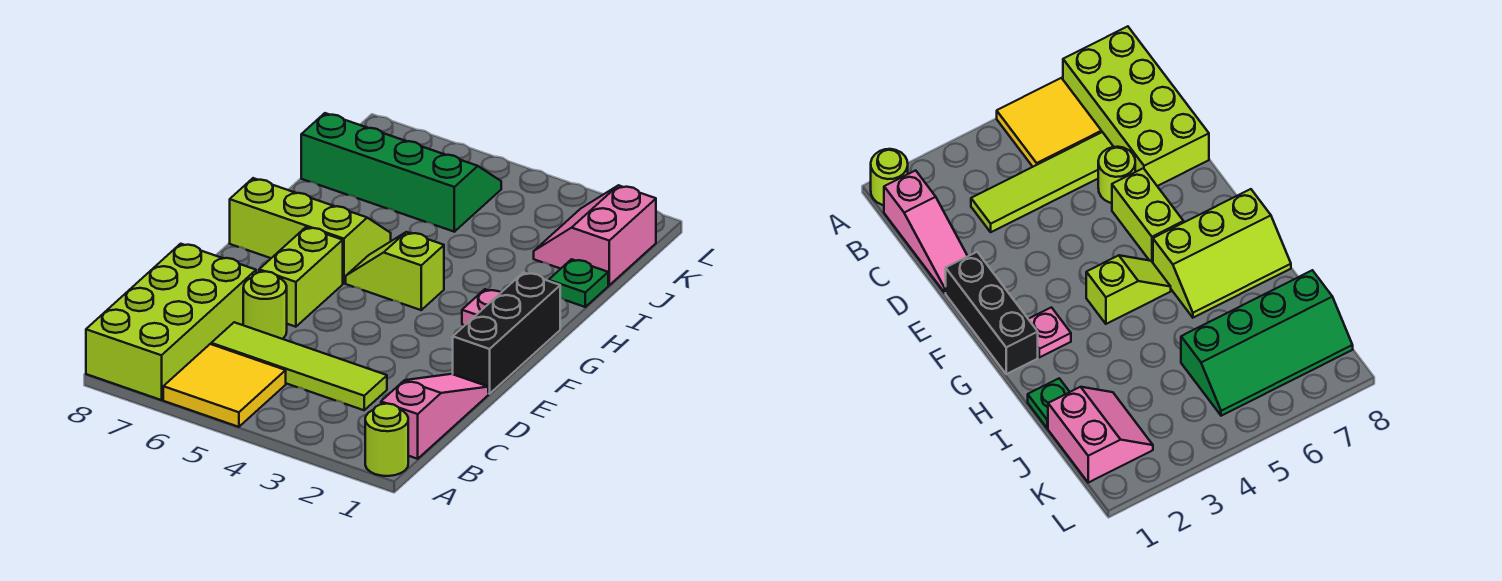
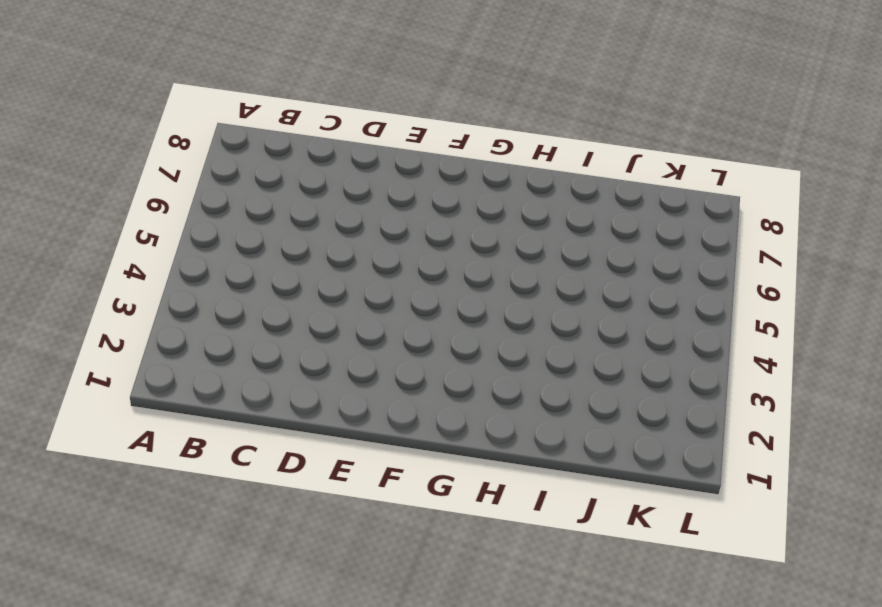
none -> lime round brick A1 level 1
none -> yellow tile A5:B6 level 1
none -> lime brick A7:D8 level 1

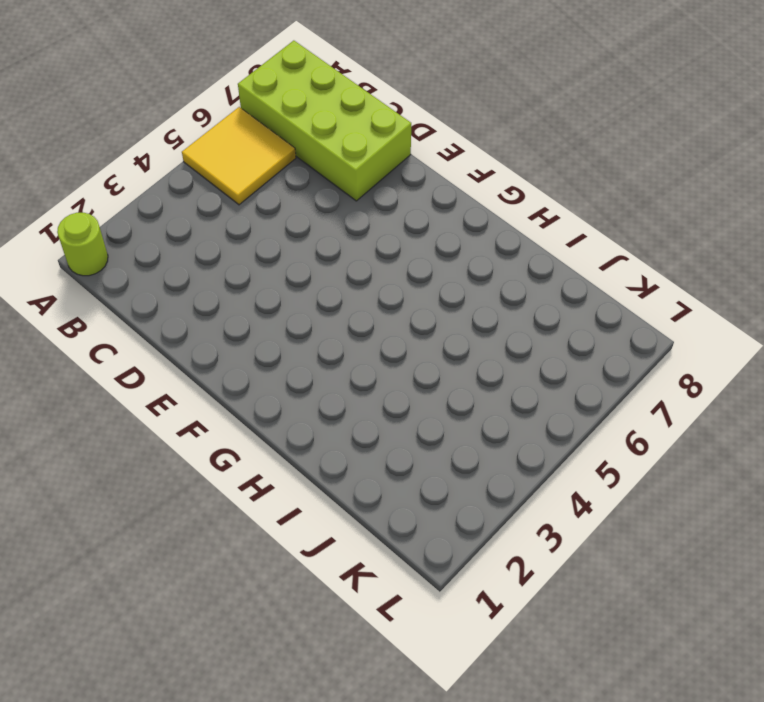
none -> pink slope B1:D1 level 1 top B
none -> lime tile C3:C6 level 1
none -> lime round brick D6 level 1

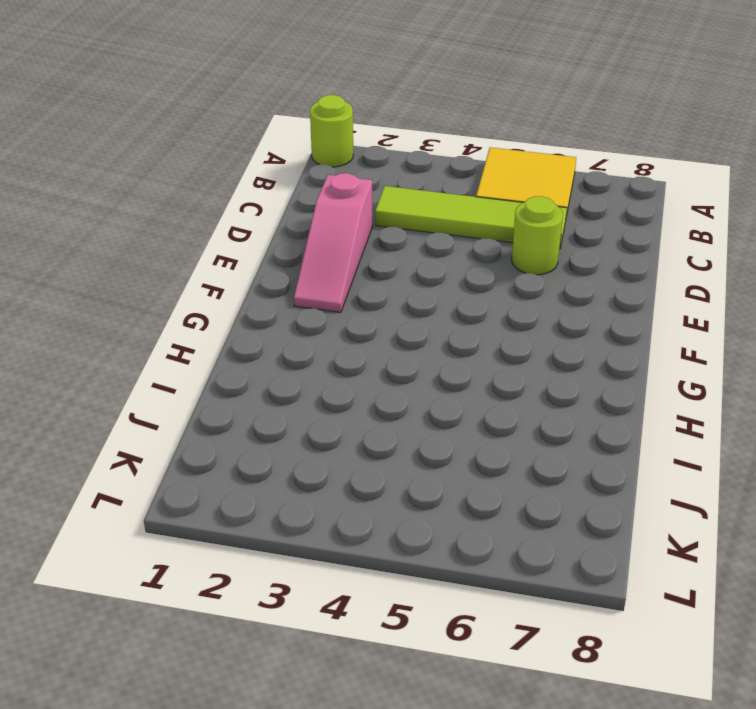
pink slope D2:F2 level 1 top D -> pink slope B1:D1 level 1 top B
none -> lime brick A7:D8 level 1
none -> black brick E1:G1 level 1
none -> lime brick E6:F6 level 1

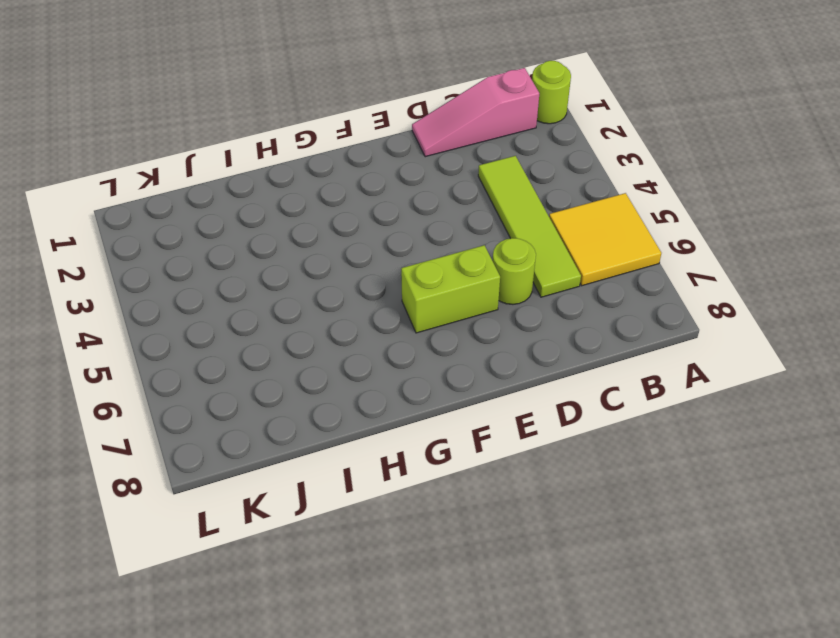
none -> lime brick A7:D8 level 1
none -> black brick E1:G1 level 1
none -> pink plate G2 level 1

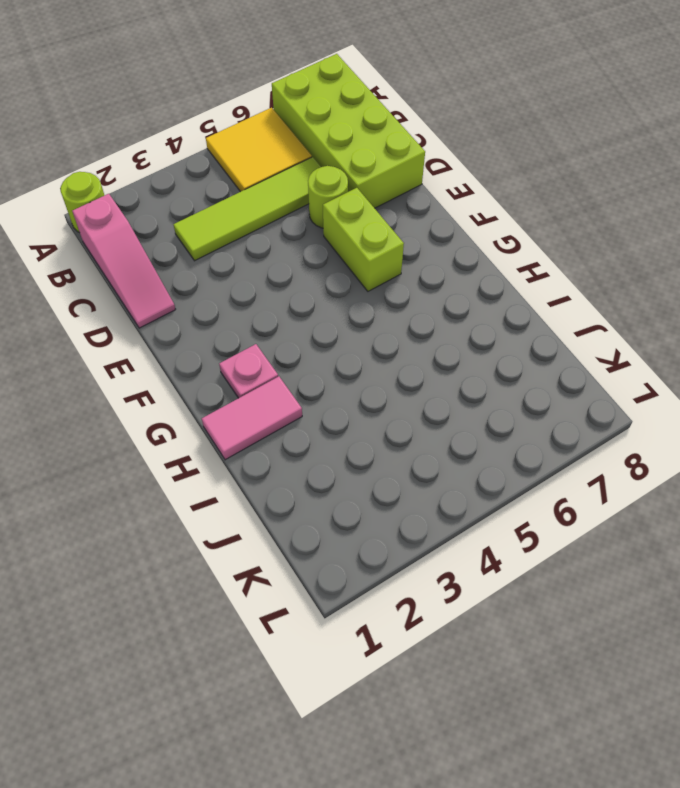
pink tile H1:H2 level 1 -> none
none -> black brick E1:G1 level 1
none -> lime slope G4:G5 level 1 top 4
none -> lime slope G6:H8 level 1 top G

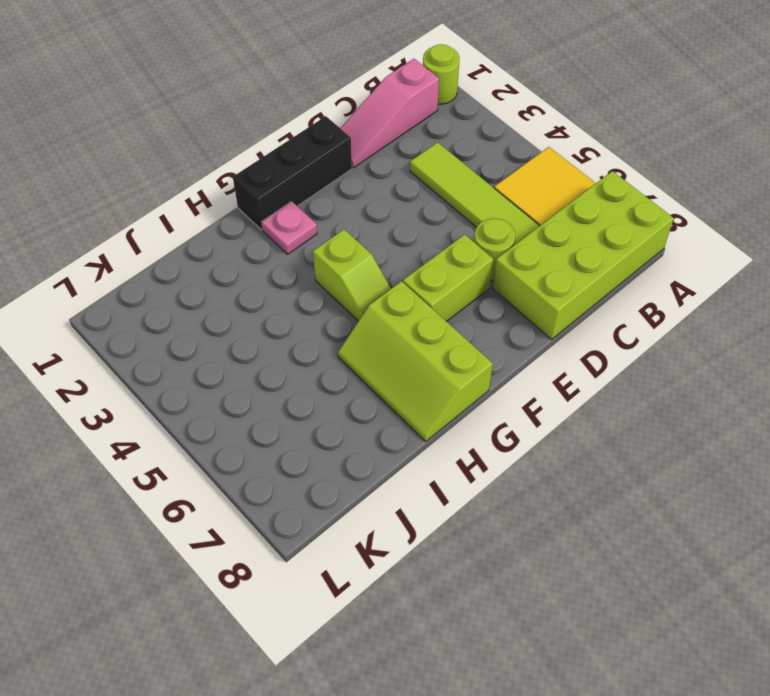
none -> green plate I1 level 1
none -> pink slope J1:K2 level 1 top 1
none -> green slope J5:K8 level 1 top J

